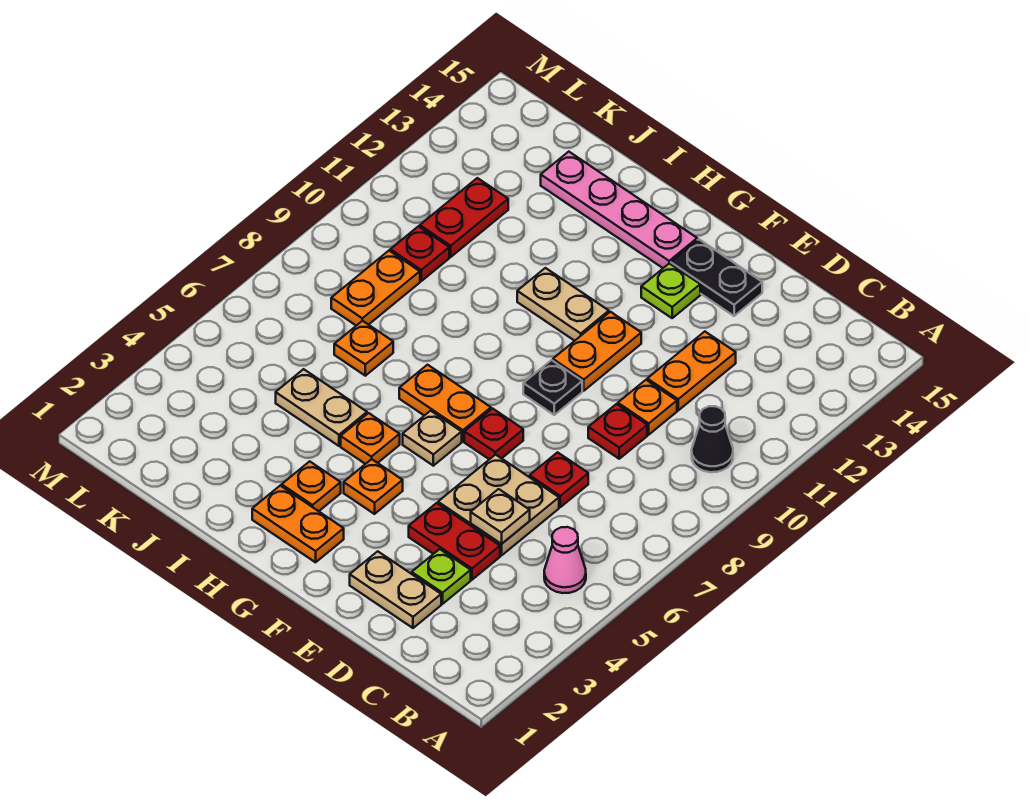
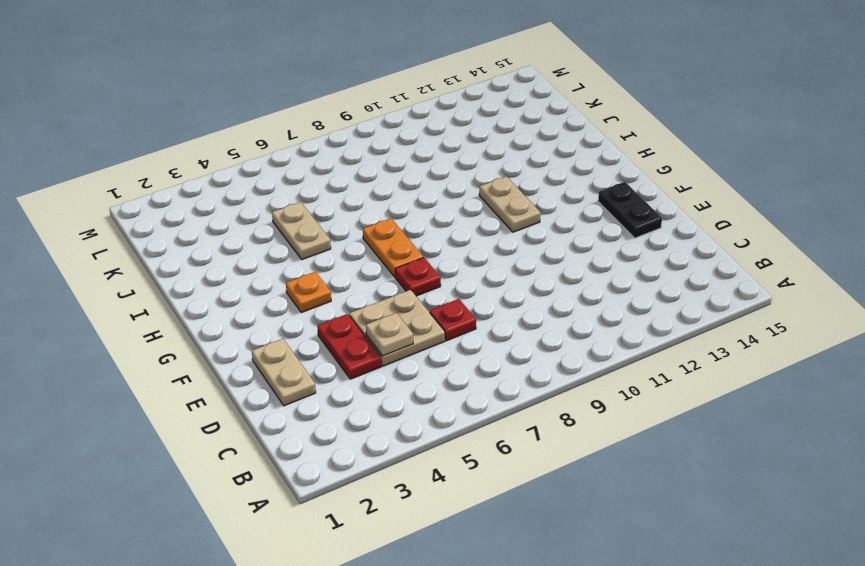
none -> pink cone B5 level 1
none -> black cone B10 level 1
none -> lime plate D3 level 1

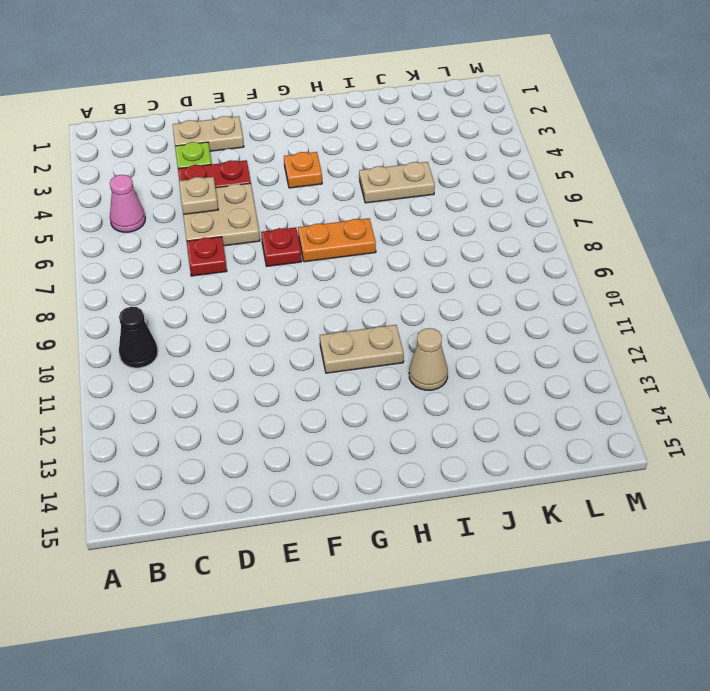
tan cone I12 level 1 -> none
none -> red plate D9 level 1
none -> orange plate D10 level 1
none -> orange plate D11:D12 level 1

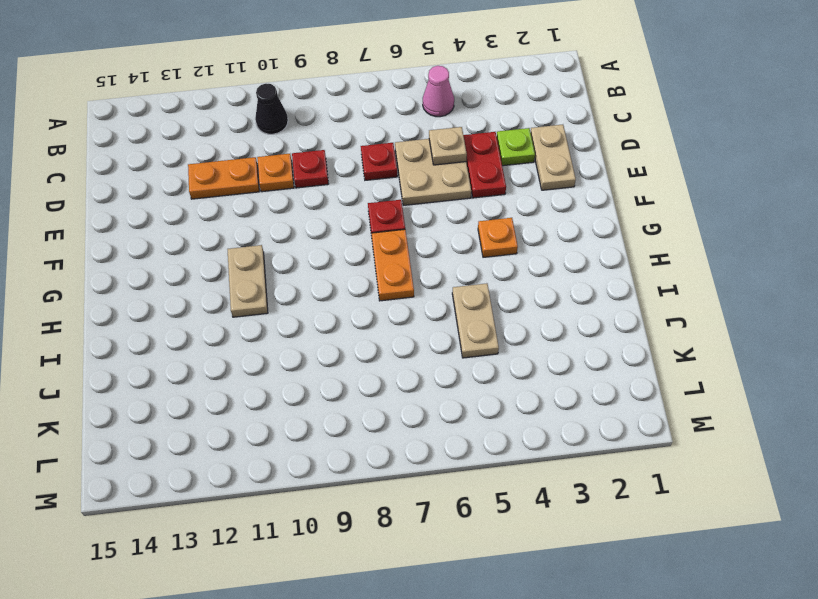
none -> black plate E14:F14 level 1
none -> black plate F9 level 1
none -> orange plate F10:F11 level 1

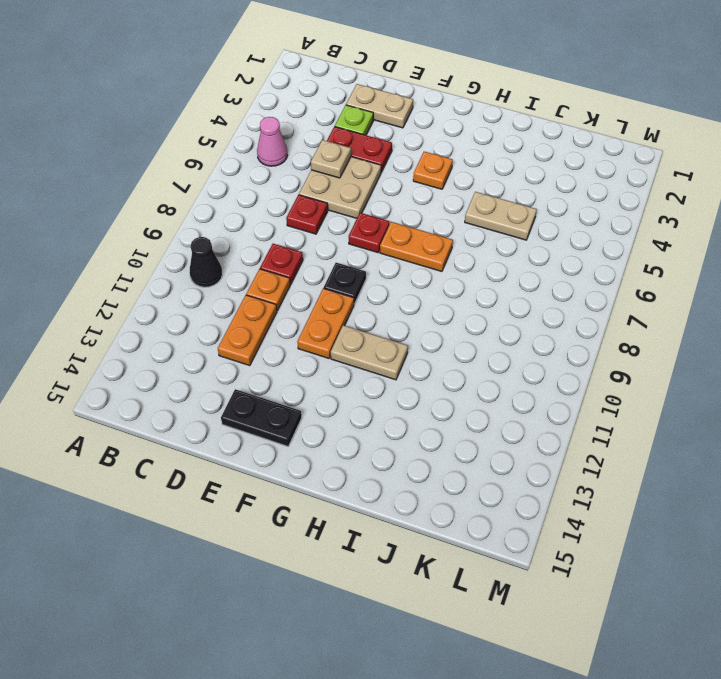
none -> lime plate F13 level 1
none -> orange plate G2:H2 level 1
none -> tan plate G6 level 1

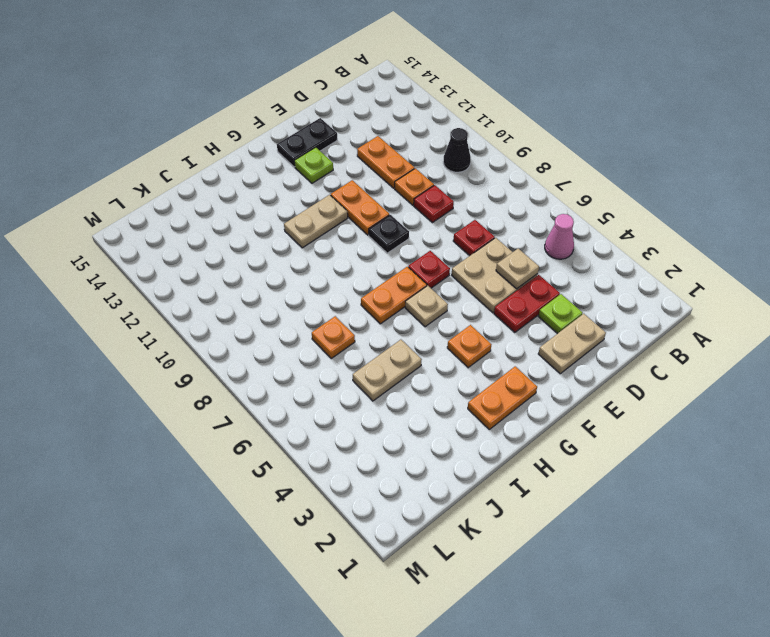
none -> pink plate G14:J14 level 1
none -> orange plate H3 level 1
none -> orange plate H5 level 1

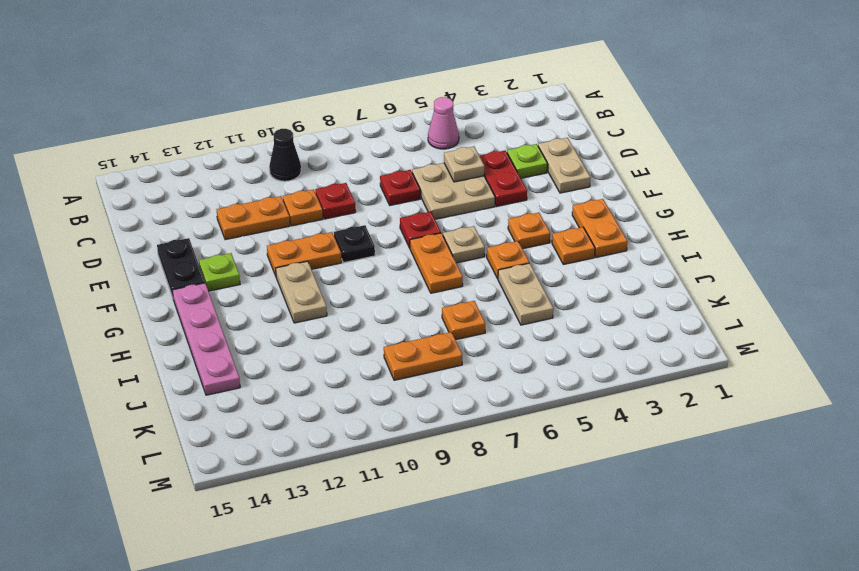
none -> red plate K10 level 1
none -> red plate K11:K12 level 1

